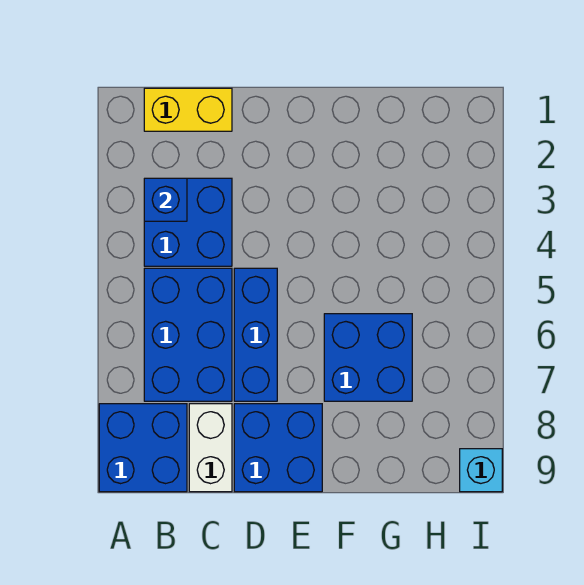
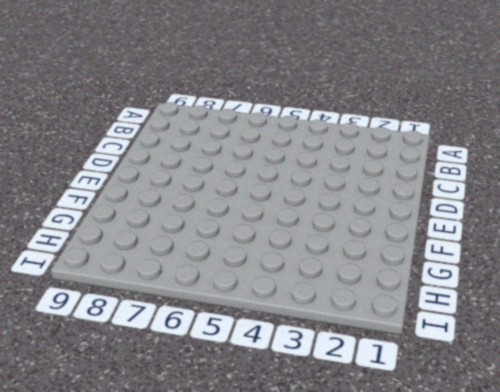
none -> blue brick A8:B9 level 1
none -> yellow brick B1:C1 level 1

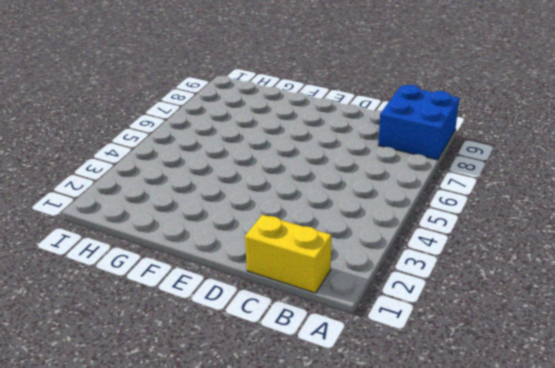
none -> blue brick B3:C4 level 1
none -> blue brick B5:C7 level 1

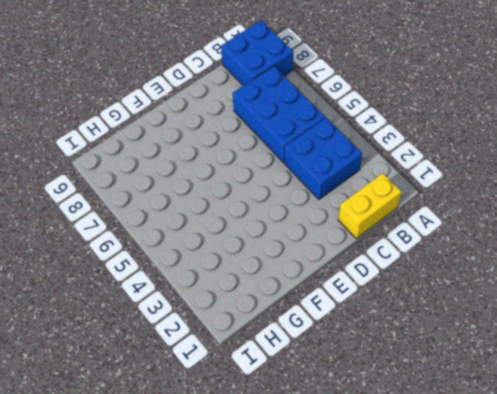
none -> white brick C8:C9 level 1
none -> blue brick D5:D7 level 1

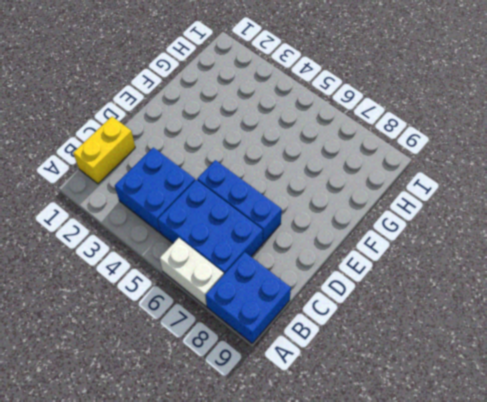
white brick A6:A7 level 1 -> white brick C8:C9 level 1
none -> blue brick D8:E9 level 1
none -> blue brick F6:G7 level 1

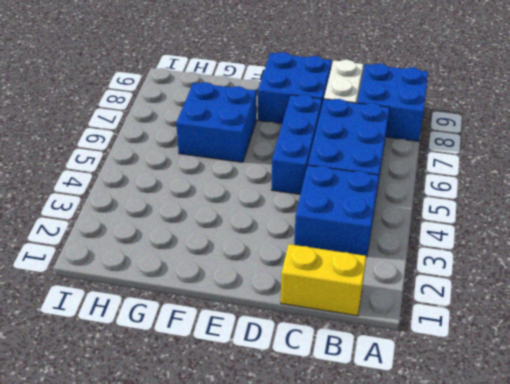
none -> cyan brick I9 level 1
none -> blue brick B3 level 2

